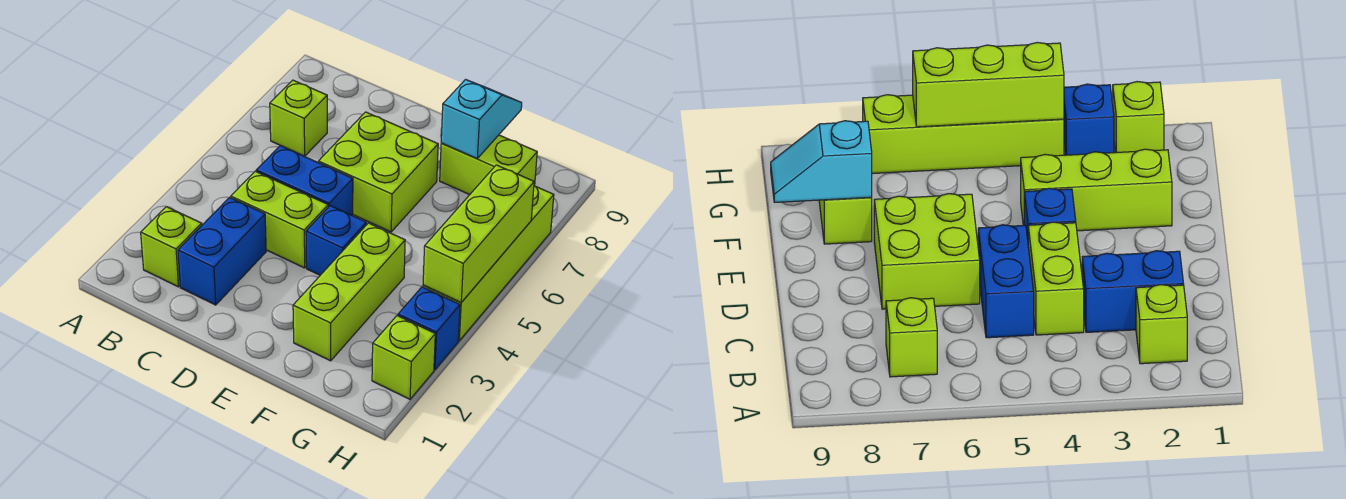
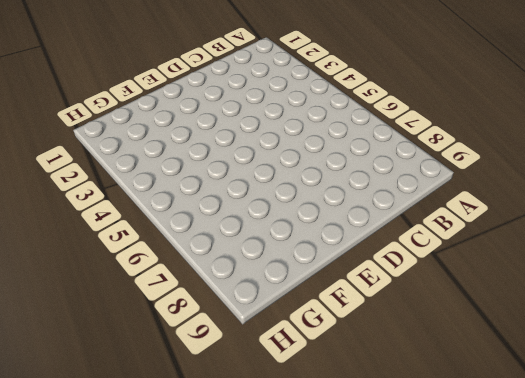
none -> lime brick B2 level 1
none -> lime brick B7 level 1
none -> blue brick C2:C3 level 1

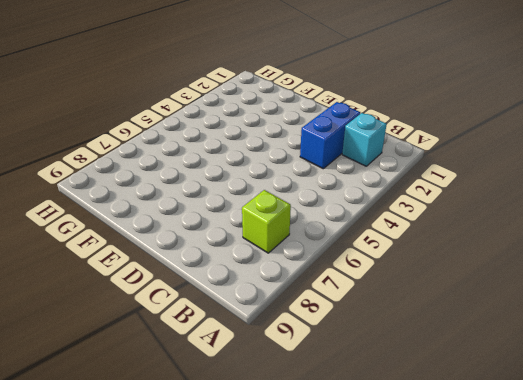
cyan brick B2 level 1 -> lime brick B2 level 1
none -> lime brick C4:D4 level 1
none -> blue brick C5:D5 level 1
none -> lime brick D6:E7 level 1

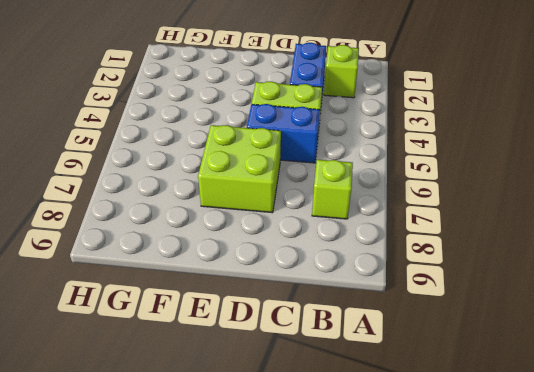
none -> blue brick E4 level 1
none -> lime brick F2:F4 level 1
none -> lime brick F8:G8 level 1

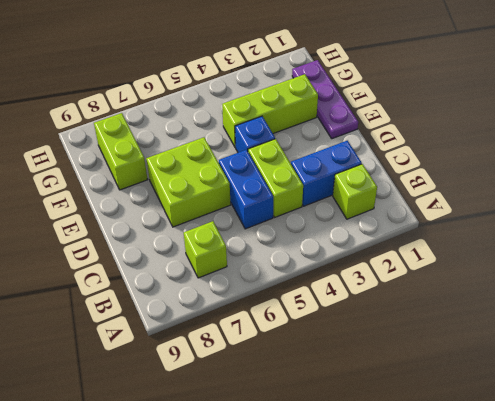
purple plate E1:G1 level 1 -> none
none -> lime brick H2 level 1
none -> blue brick H3 level 1
none -> lime brick H4:H7 level 1

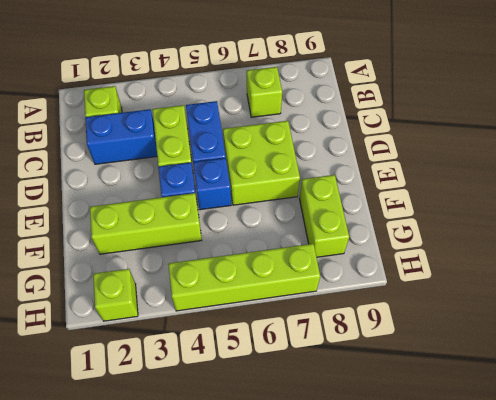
blue brick E5 level 1 -> blue brick H3 level 1
none -> cyan slope F8:F9 level 2 top 8
none -> lime brick H4:H6 level 2

